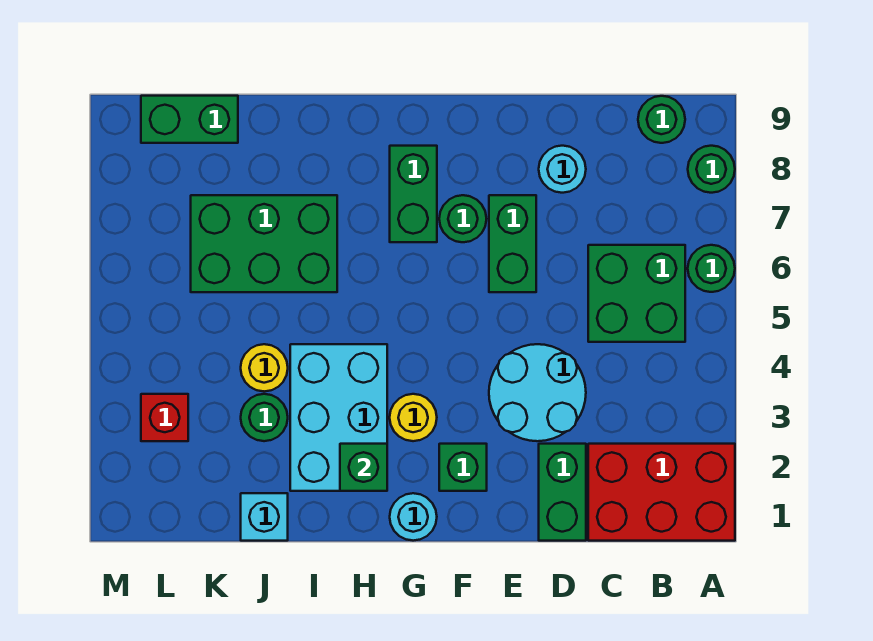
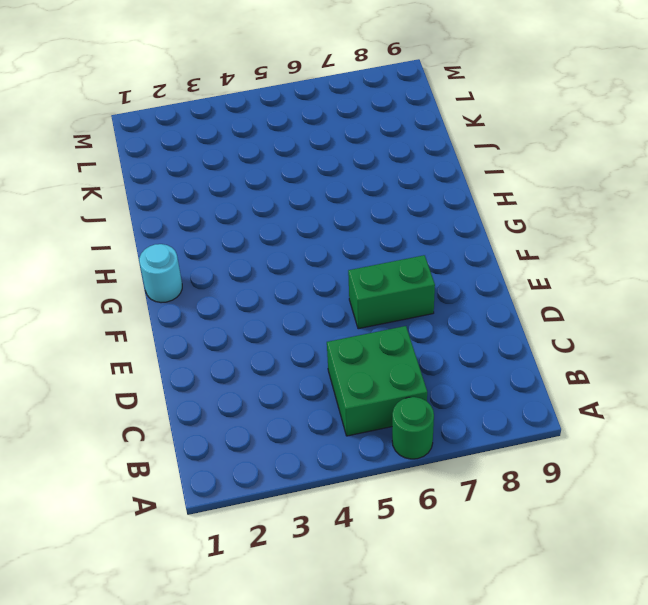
none -> red brick A1:C2 level 1
none -> green round brick A8 level 1
none -> green round brick B9 level 1

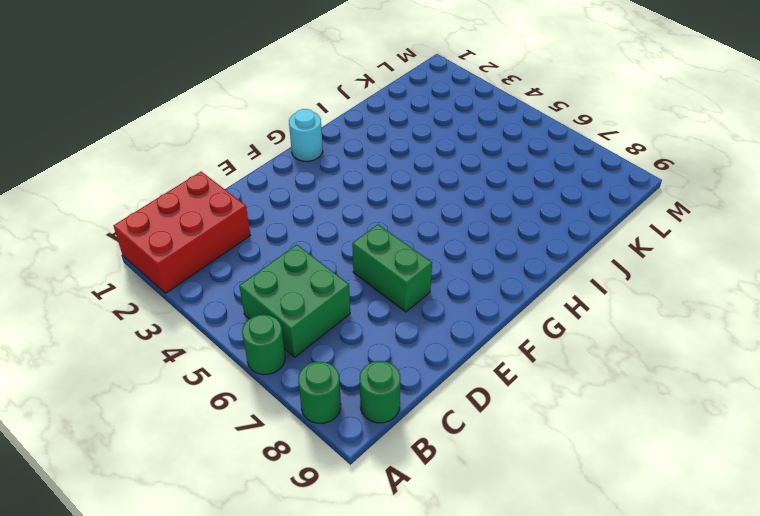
none -> green brick D1:D2 level 1
none -> cyan round brick D3:E4 level 1
none -> cyan round brick D8 level 1

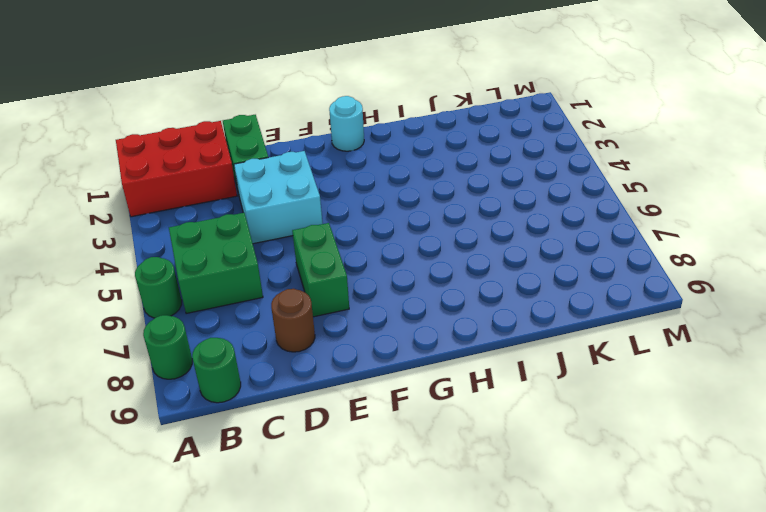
cyan brick D3:E4 level 1 -> cyan round brick D3:E4 level 1
brown round brick D8 level 1 -> cyan round brick D8 level 1
none -> green brick F2 level 1
none -> green round brick F7 level 1
none -> yellow round brick G3 level 1

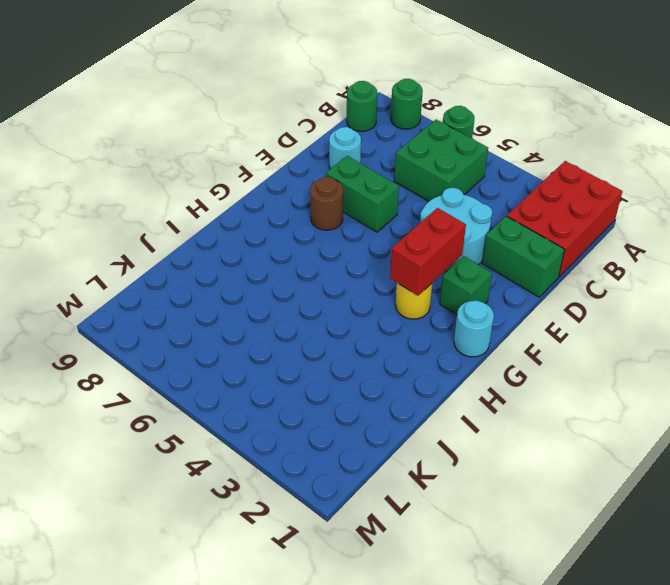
red brick F3:G3 level 2 -> none
brown round brick F7 level 1 -> green round brick F7 level 1
none -> green brick G7:G8 level 1
none -> cyan brick H2:I4 level 1
none -> green brick I6:K7 level 1

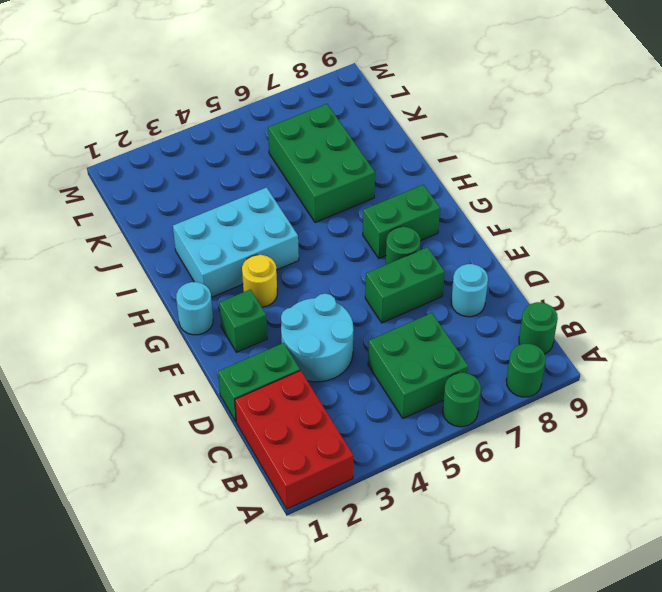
none -> cyan brick J1 level 1
none -> green round brick J3 level 1
none -> yellow round brick J4 level 1

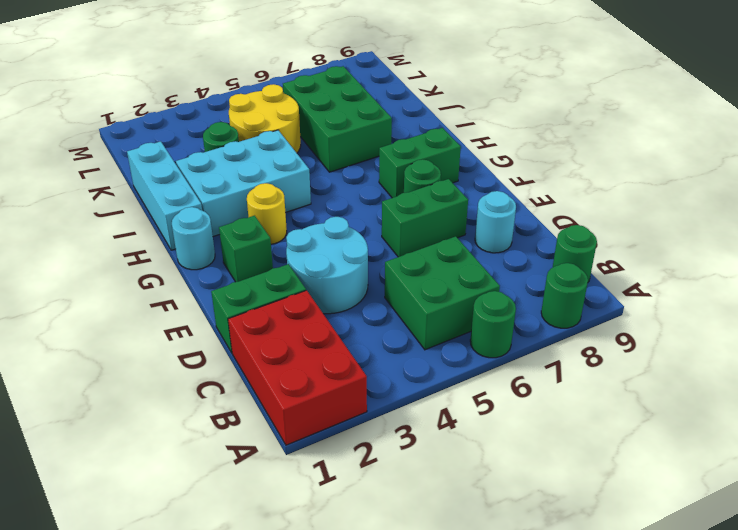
cyan brick H1:J1 level 1 -> cyan brick J1 level 1
yellow round brick J4:K5 level 1 -> yellow round brick J4 level 1
none -> green brick K9:L9 level 1
none -> red brick L3 level 1
none -> green brick H2 level 2

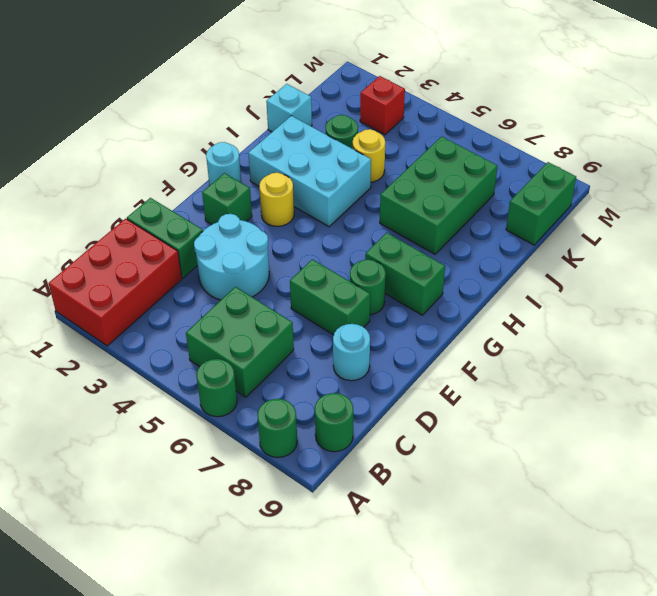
none -> green brick H2 level 2

